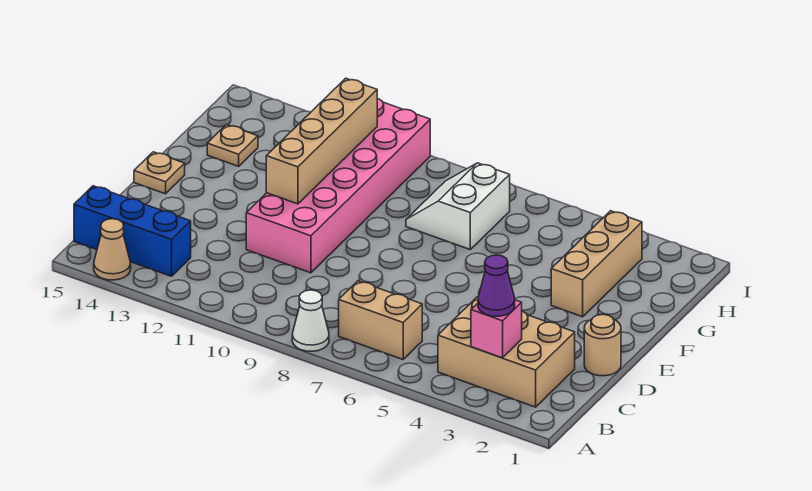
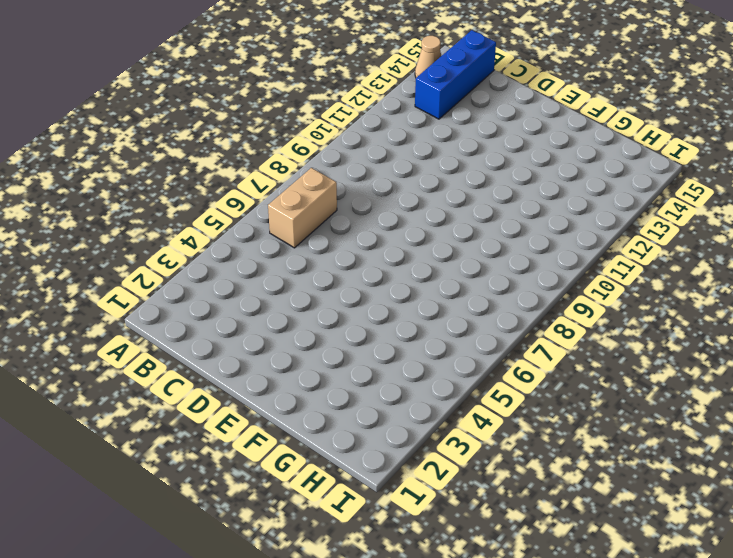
none -> white cone A8 level 1
none -> tan brick B2:C4 level 1
none -> tan round brick D1 level 1

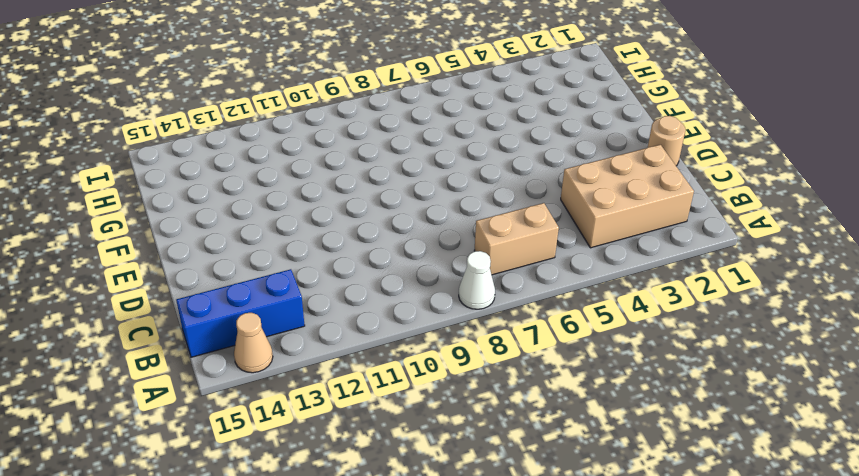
none -> pink brick D10:I11 level 1
none -> tan plate E15 level 1
none -> tan brick F3:H3 level 1

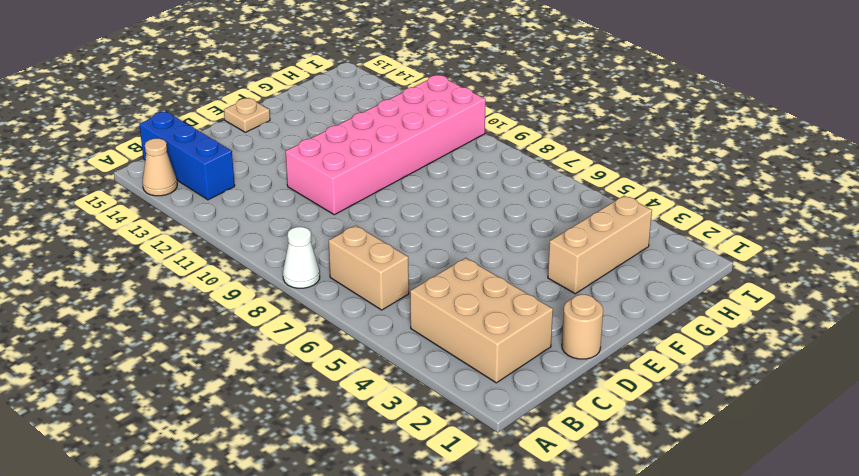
none -> white slope G7:H8 level 1 top 7
none -> tan plate G14 level 1
none -> pink brick B3 level 2

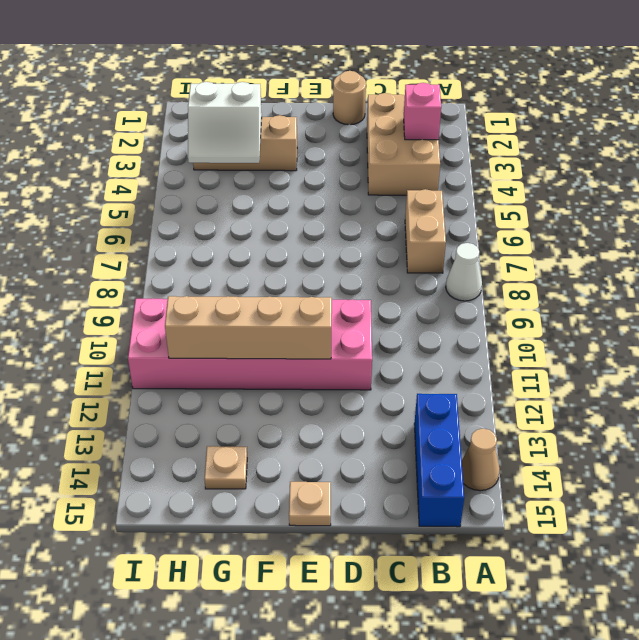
white slope G3:H4 level 2 top 3 -> white slope G7:H8 level 1 top 7
none -> purple cone B3 level 3

